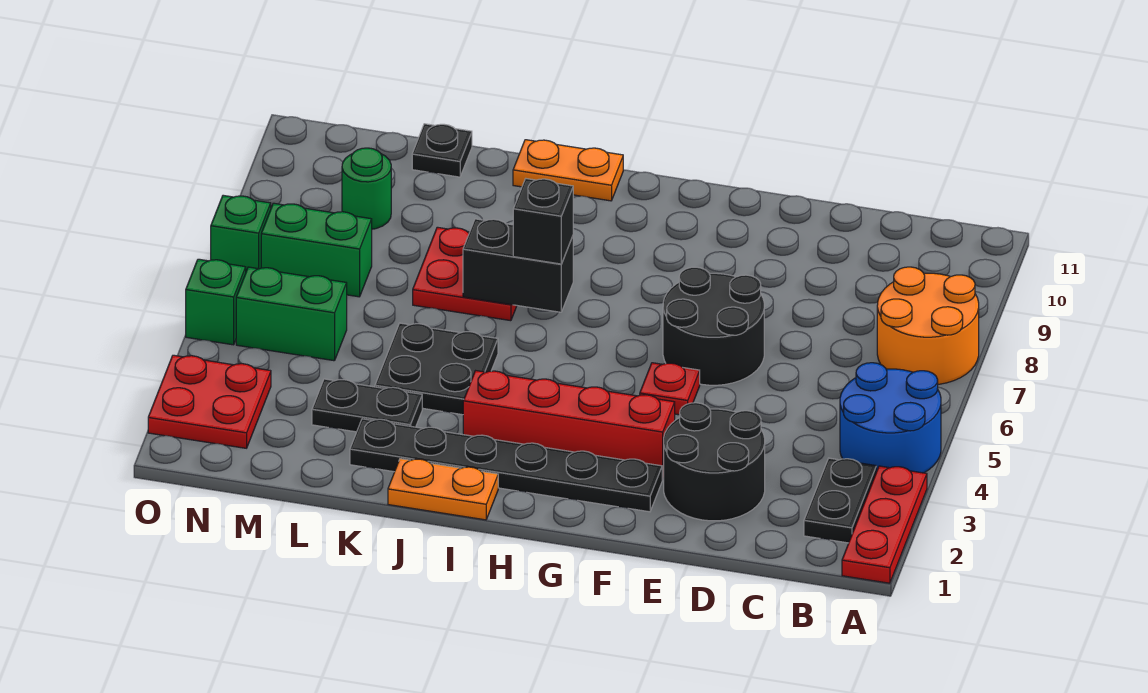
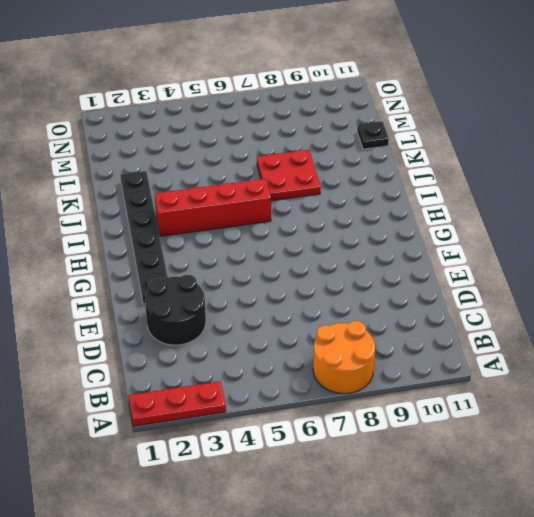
red brick I3:I6 level 1 -> red brick F3:I3 level 1
none -> blue round brick A4:B5 level 1
none -> black plate B2:B3 level 1
none -> black round brick E6:F7 level 1

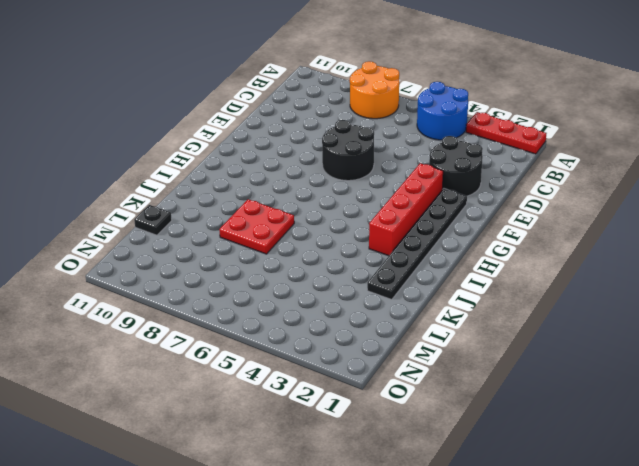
none -> black plate B2:B3 level 1
none -> red plate F5 level 1
none -> orange plate I1:J1 level 1

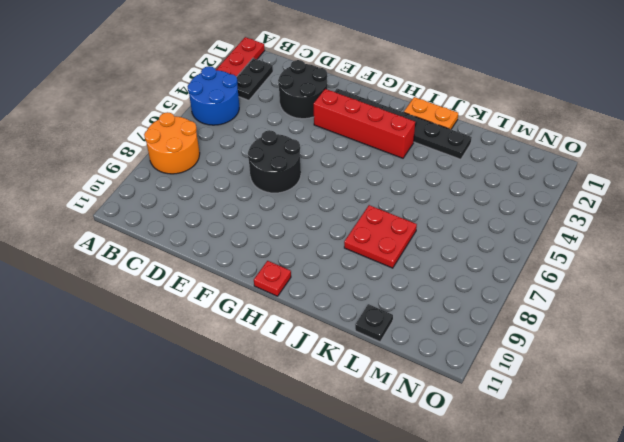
red plate H11 level 1 -> red plate F5 level 1
none -> orange plate I11:J11 level 1
none -> black plate J4:K5 level 1
none -> black plate K3:L3 level 1

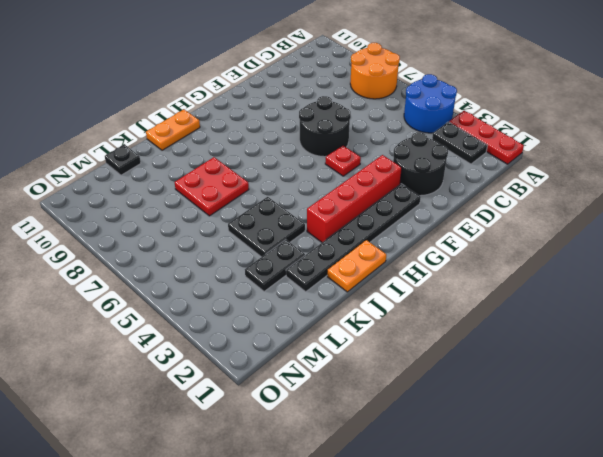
none -> green brick M5:N5 level 1
none -> green brick M7:N7 level 1
none -> green round brick M9 level 1

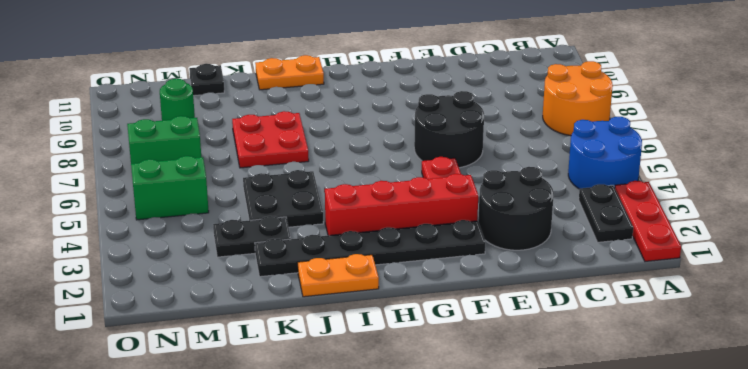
none -> red plate N2:O3 level 1
none -> green brick O5 level 1
none -> green brick O7 level 1

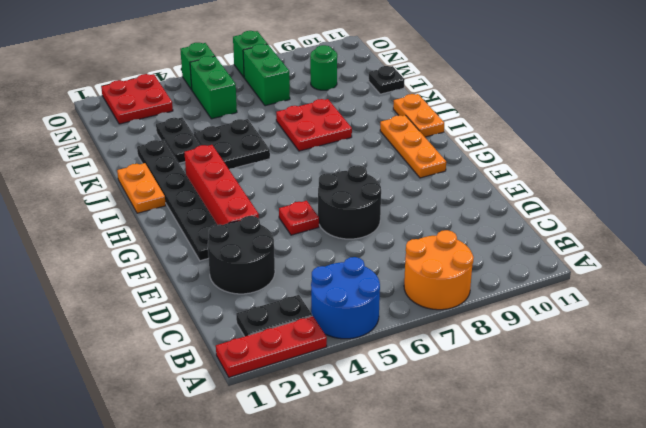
orange plate G10:I10 level 1 -> none
none -> black brick I7:J7 level 2
none -> black brick I7 level 3

